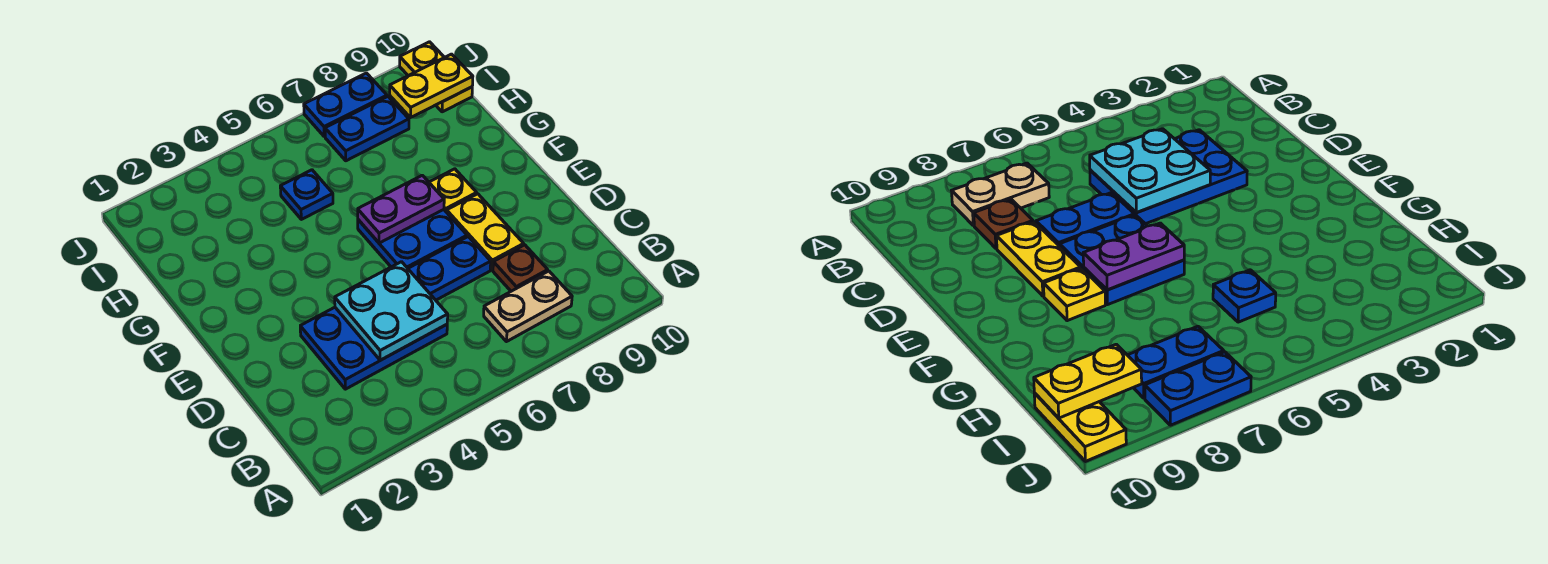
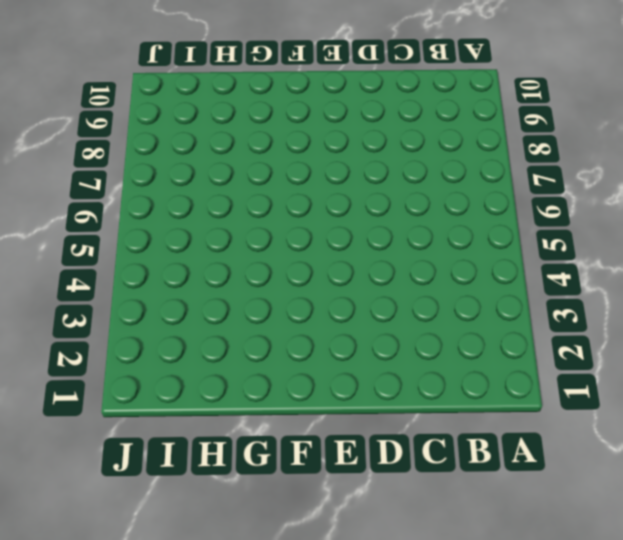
none -> tan plate B7:B8 level 1
none -> blue plate C3:D5 level 1
none -> brown plate C8 level 1

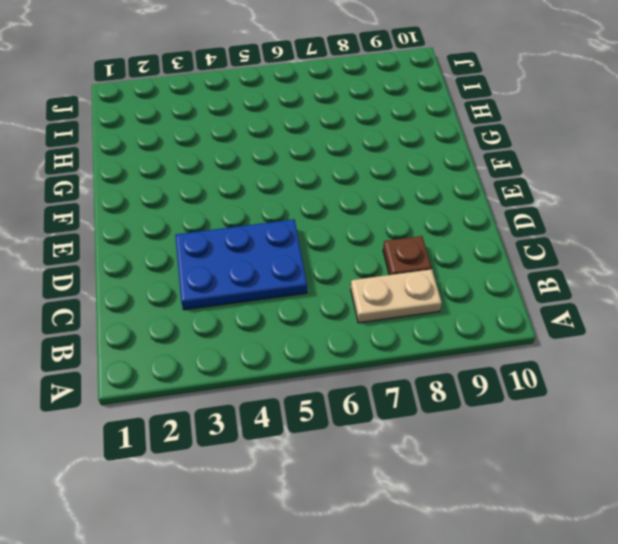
none -> blue plate D6:D7 level 1
none -> yellow plate D8:E8 level 1
none -> blue plate E6:F7 level 1

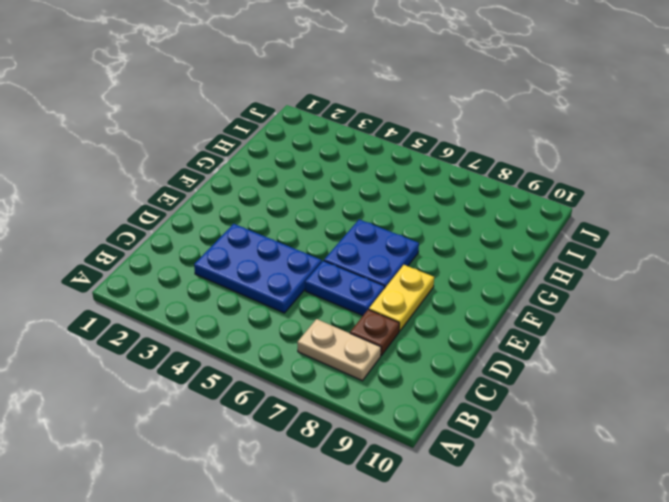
none -> yellow plate F8 level 1
none -> blue plate H5 level 1
none -> blue plate I7:I8 level 1

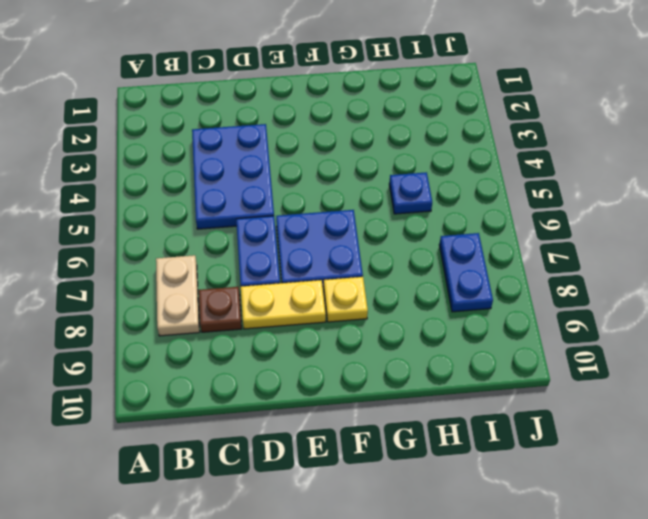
none -> yellow plate I10:J10 level 1
none -> blue plate J7:J8 level 1
none -> cyan plate C4:D5 level 2

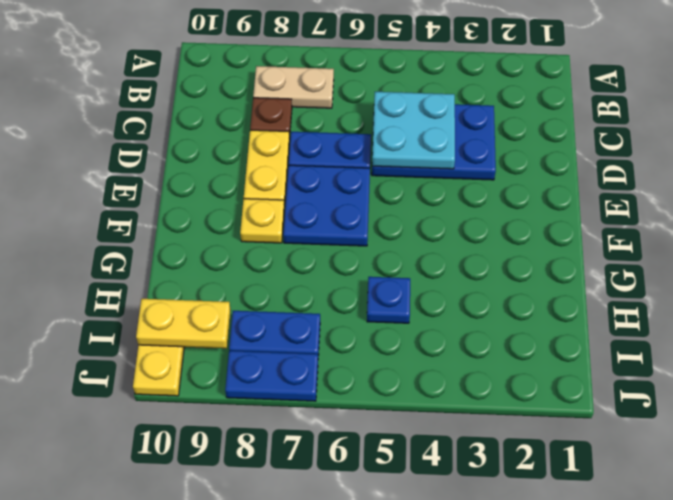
none -> purple plate F6:F7 level 2

